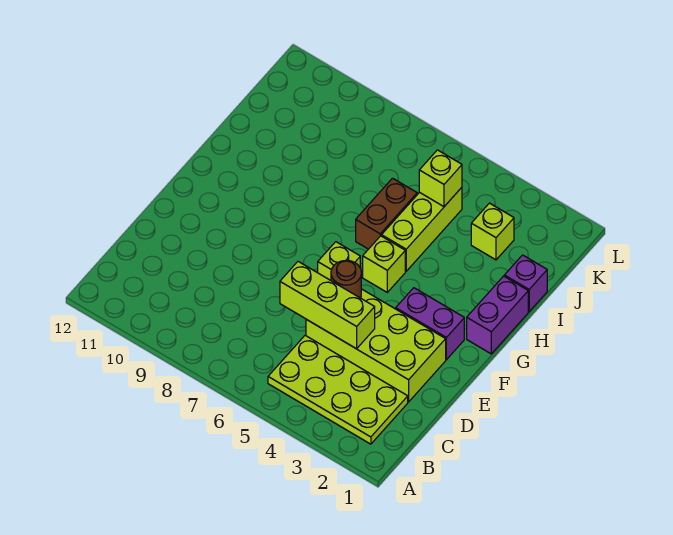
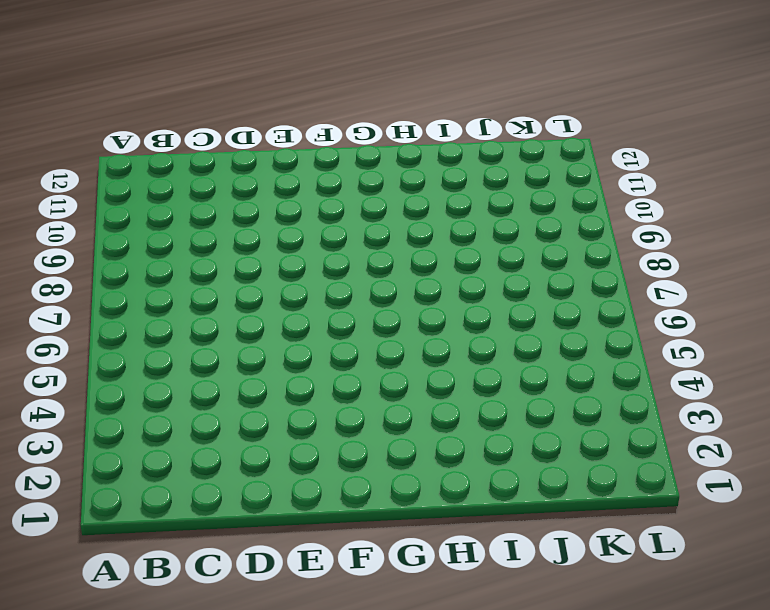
none -> lime plate B2:C5 level 1
none -> lime brick D2:E5 level 1
none -> purple brick F2:F3 level 1

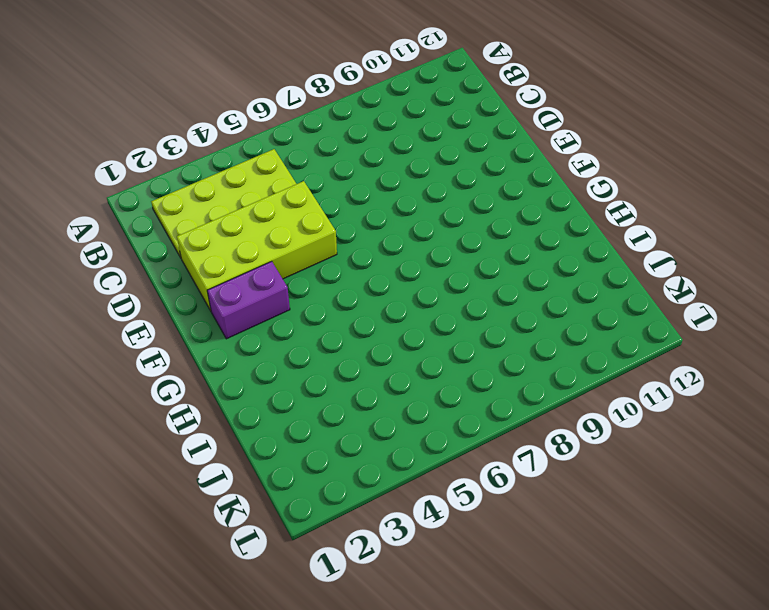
none -> lime brick F6 level 1
none -> purple brick G1:H1 level 1
none -> lime brick G5 level 1

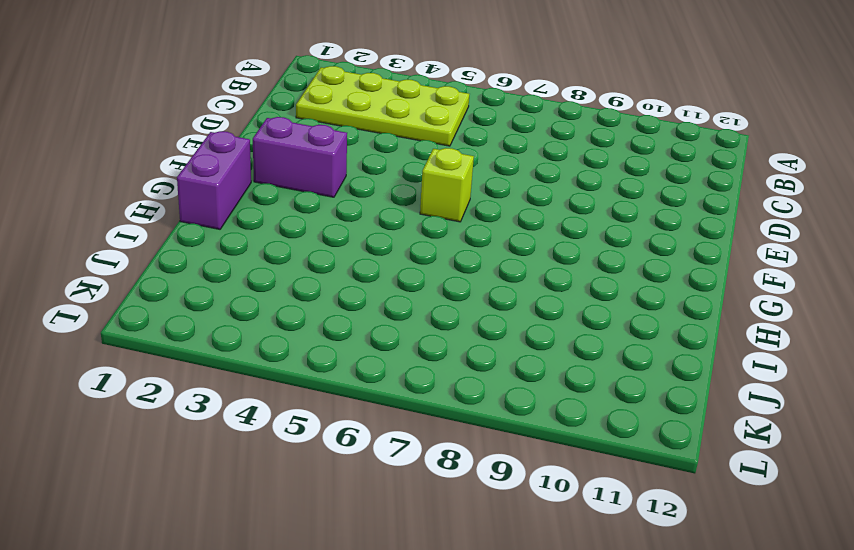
none -> lime brick D2:E5 level 1
none -> lime brick G5 level 1
none -> lime brick H5:J5 level 1

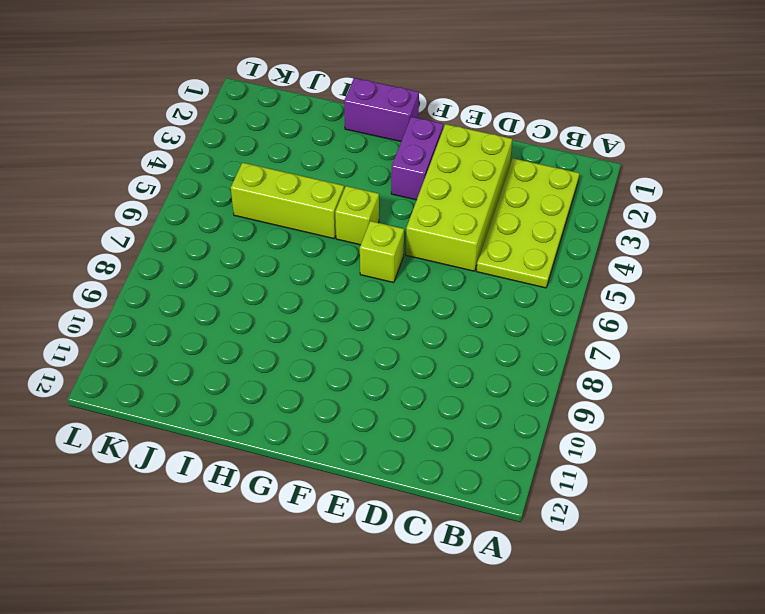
none -> brown brick H6:I6 level 1
none -> purple brick I1 level 1
none -> lime brick J3 level 1

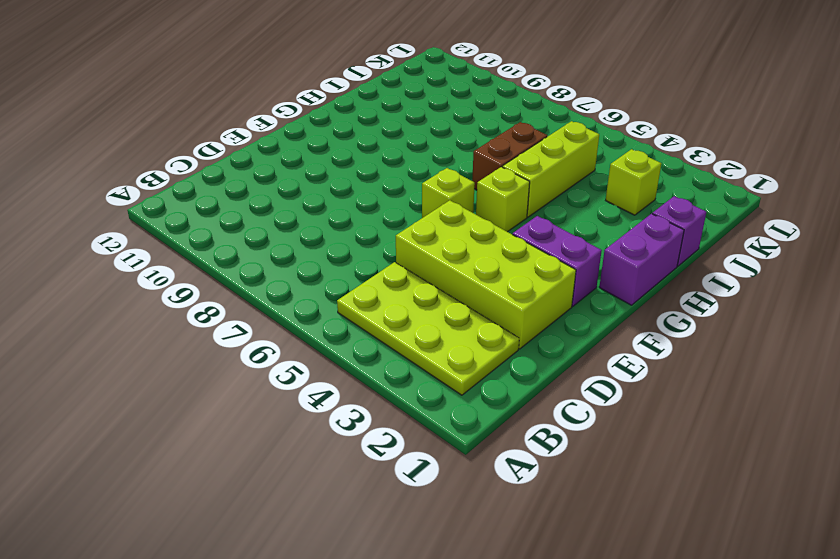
none -> lime brick D4:D6 level 2
none -> brown round brick E5 level 2
none -> lime brick J5 level 2

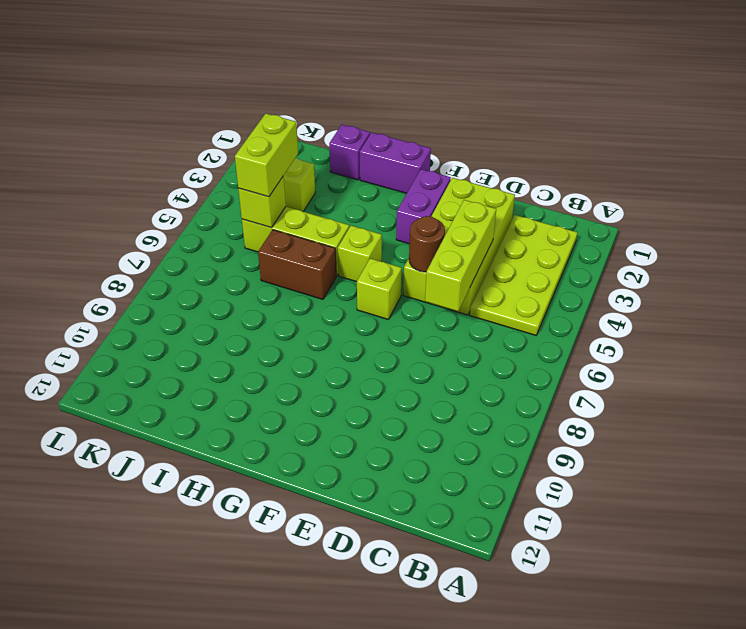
lime brick J4:J5 level 3 -> none

